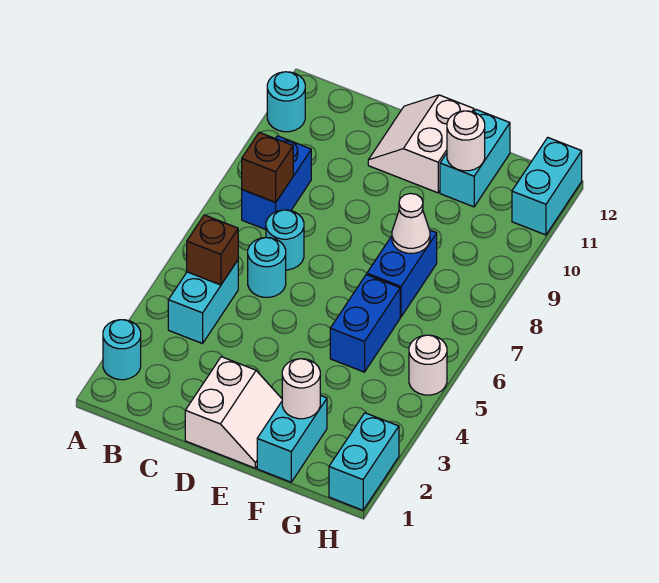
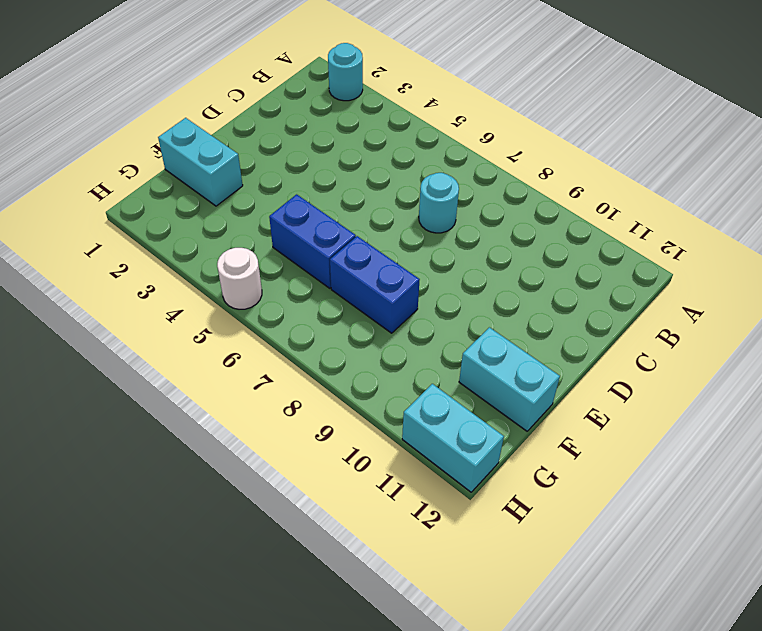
none -> cyan round brick A11 level 1
none -> cyan brick B4:B5 level 1
none -> blue brick B8:B9 level 1

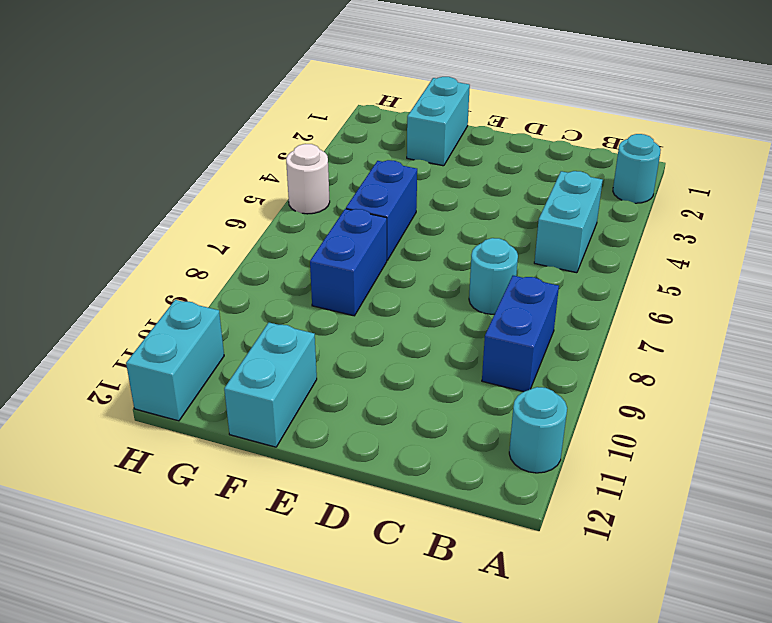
none -> cyan round brick C6 level 1
none -> white slope D1:E2 level 1 top D
none -> white slope D11:E12 level 1 top E

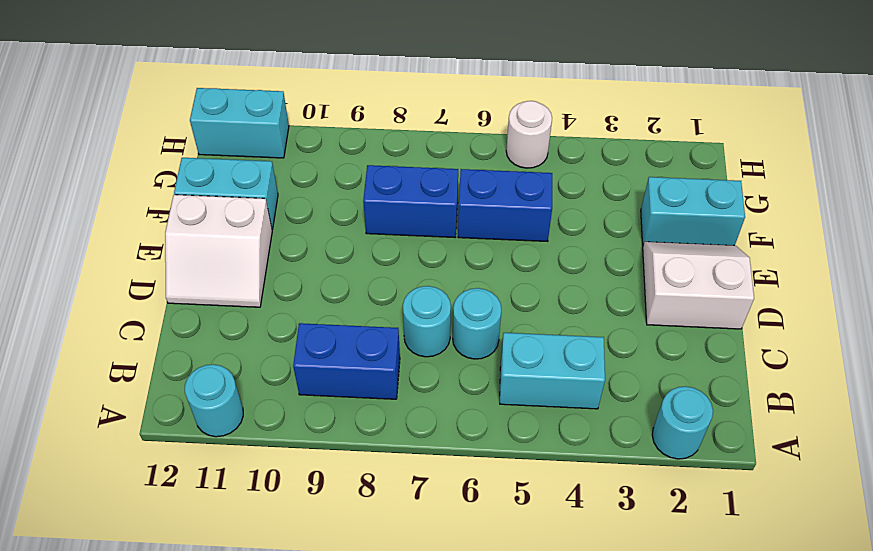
none -> cyan brick H1:H2 level 1
none -> brown brick B5 level 2
none -> brown brick B8 level 2

